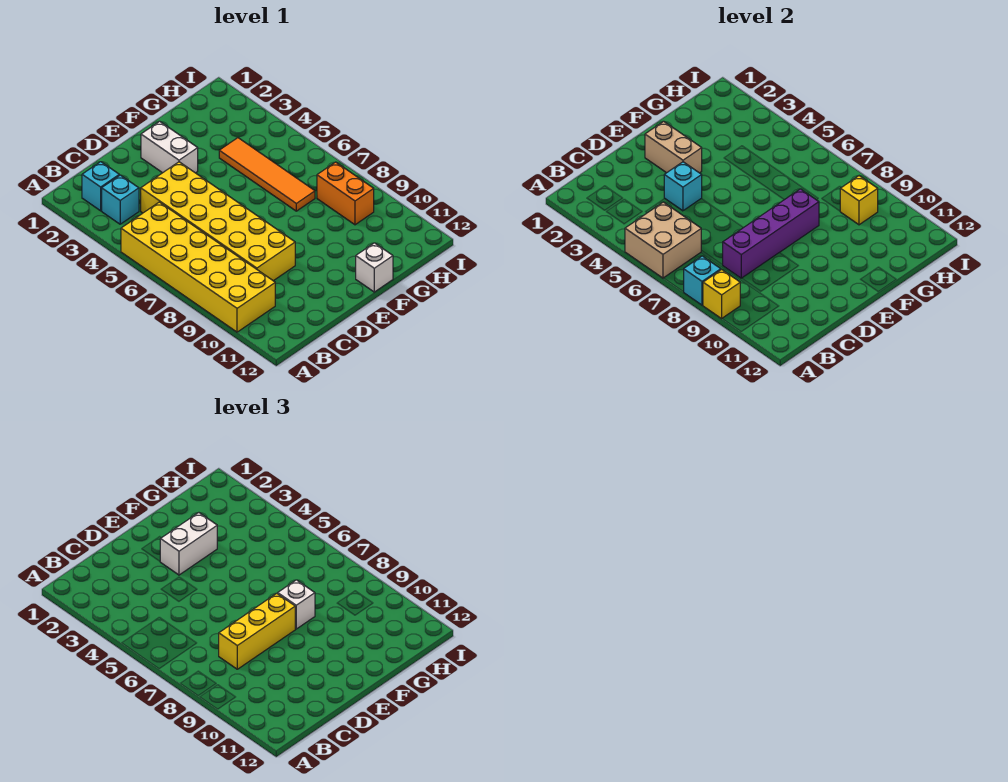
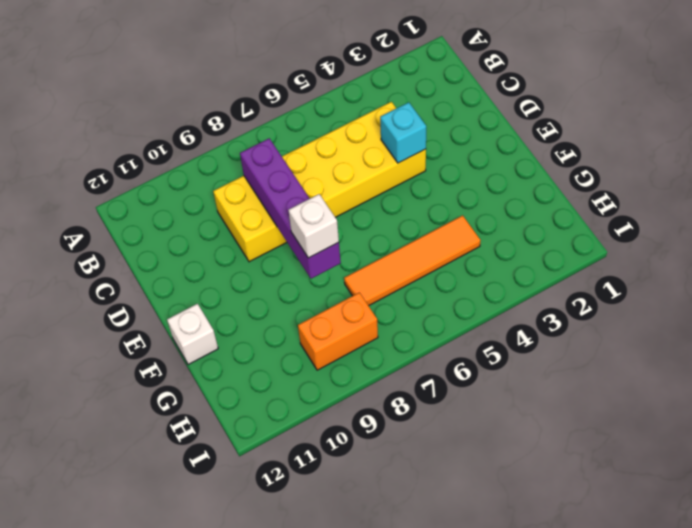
none -> yellow brick A5:B10 level 1
none -> cyan brick B2 level 1
none -> cyan brick B3 level 1

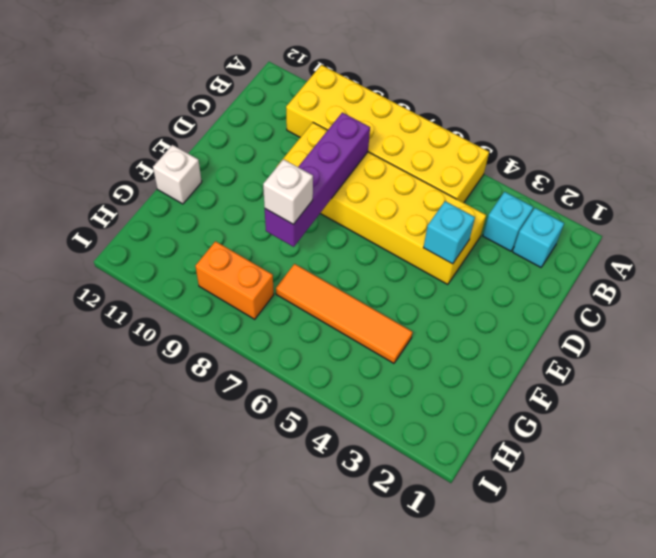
none -> white brick E2:E3 level 1
none -> tan brick A5:B6 level 2
none -> cyan brick A8 level 2

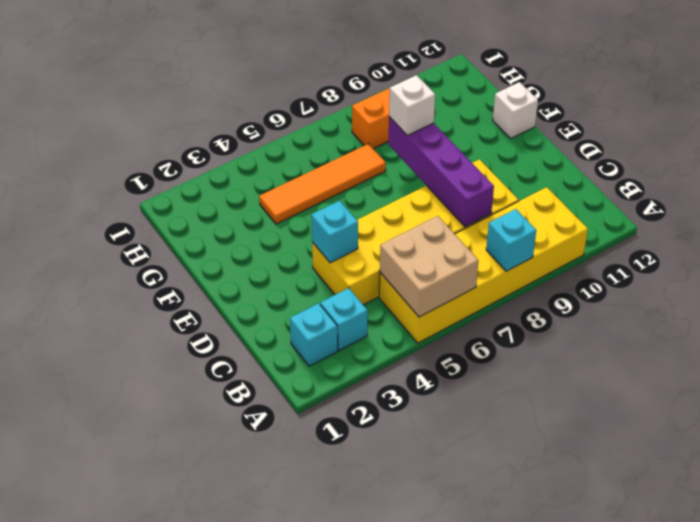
none -> white brick E2:E3 level 1
none -> yellow brick A9 level 2
none -> tan brick E2:E3 level 2

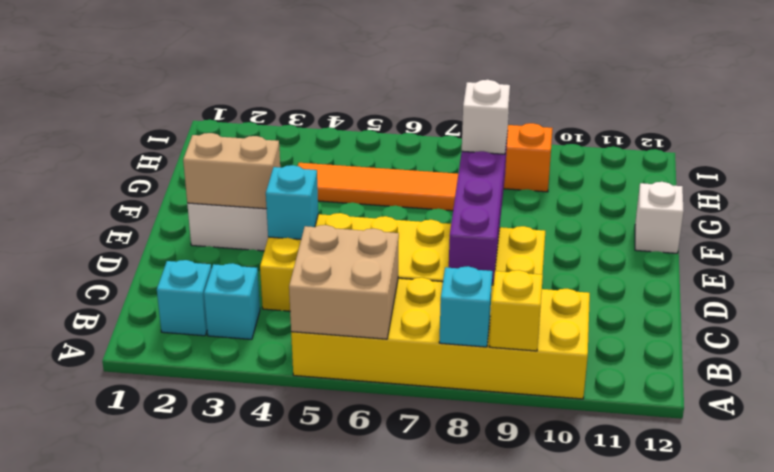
none -> yellow brick H9 level 2
none -> yellow brick C8:E8 level 3
none -> white brick E3:F3 level 3

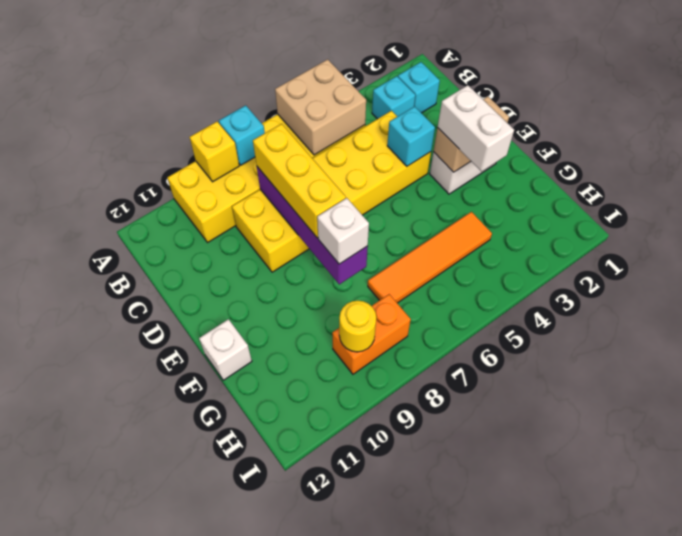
yellow round brick H9 level 2 -> yellow brick H9 level 2

